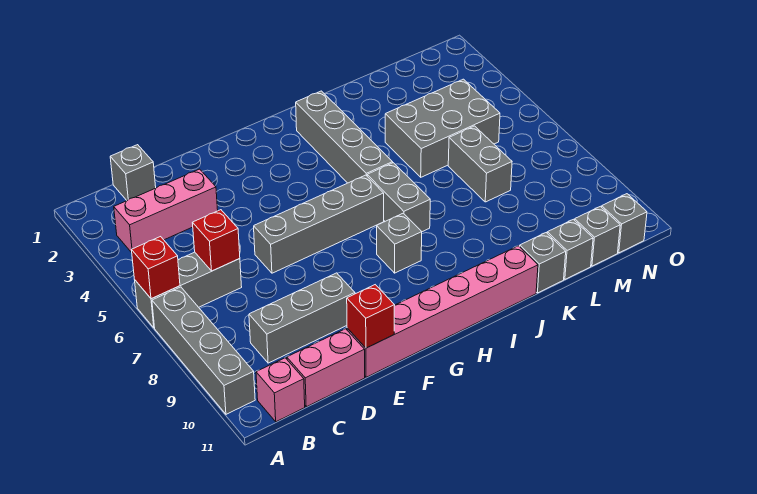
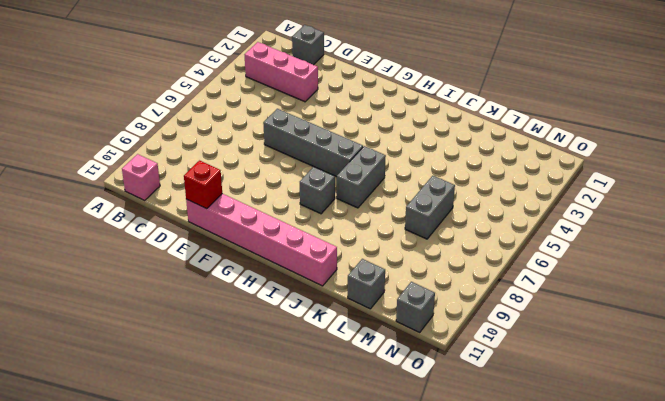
none -> grey brick A6:C6 level 1
none -> grey brick A7:A10 level 1
none -> grey brick C9:E9 level 1

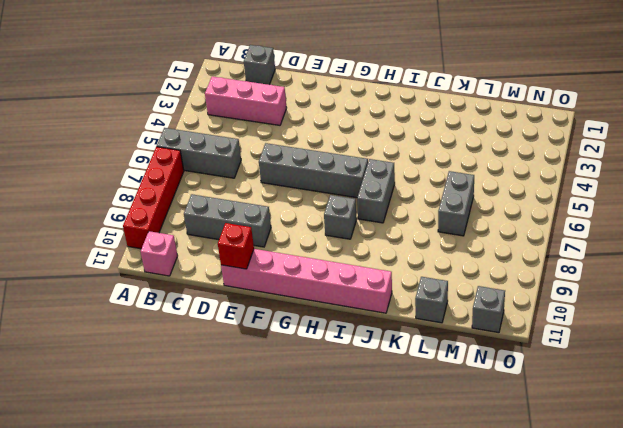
red brick A7:A10 level 1 -> grey brick A7:A10 level 1
none -> pink brick C11:D11 level 1
none -> grey brick I2:I5 level 1
none -> grey brick K4:M5 level 1

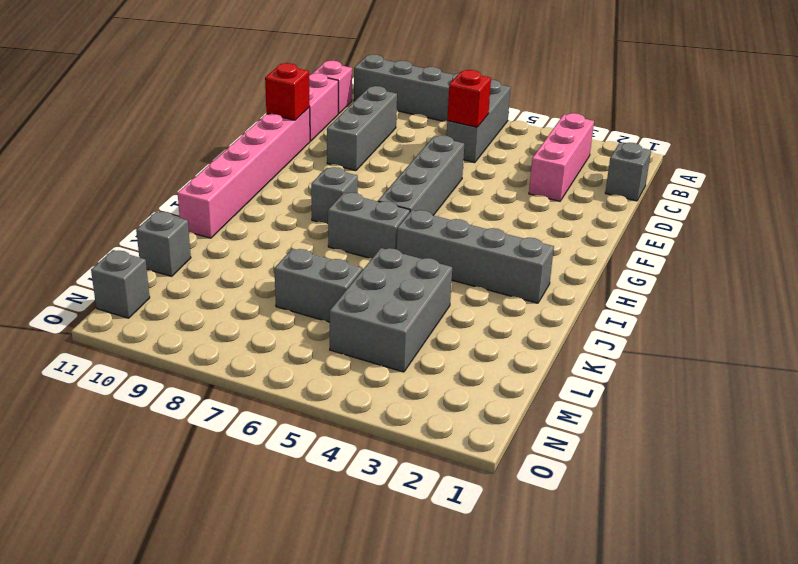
none -> grey brick K11 level 1
none -> grey brick M11 level 1
none -> red brick A6 level 2

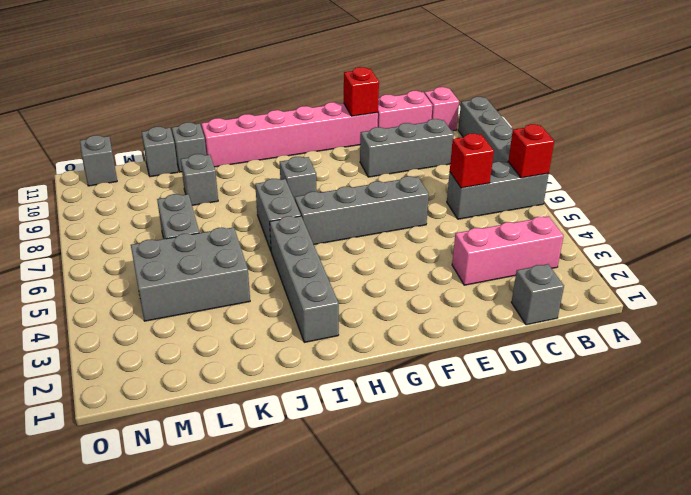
grey brick K9 level 1 -> grey brick M11 level 1

